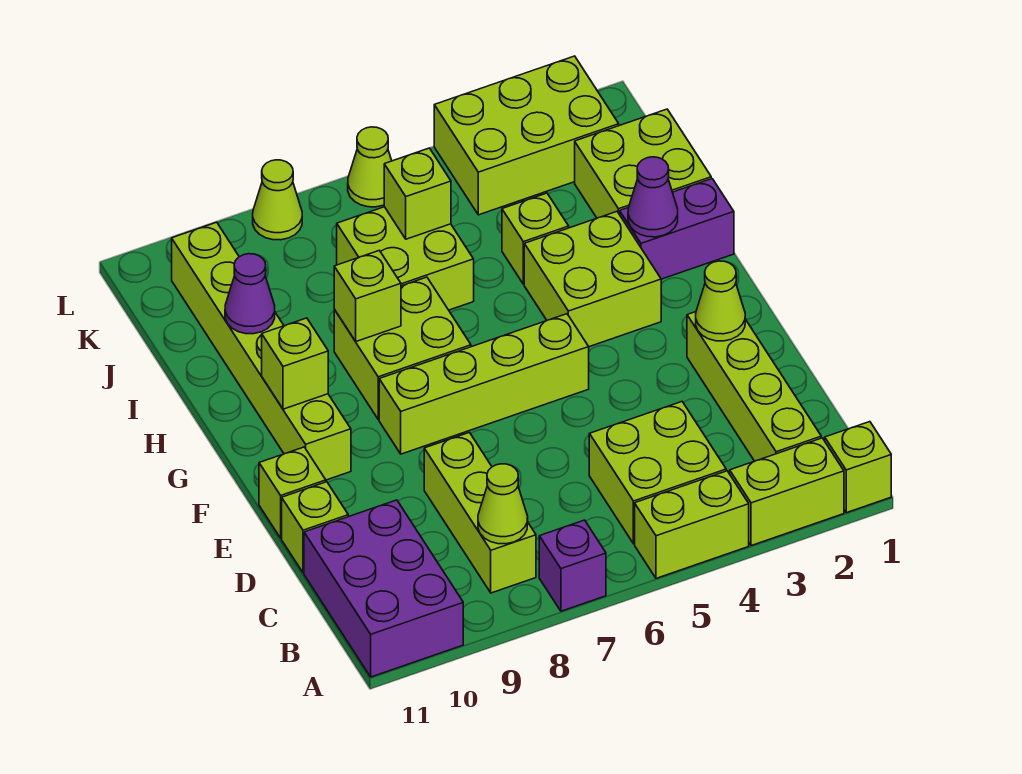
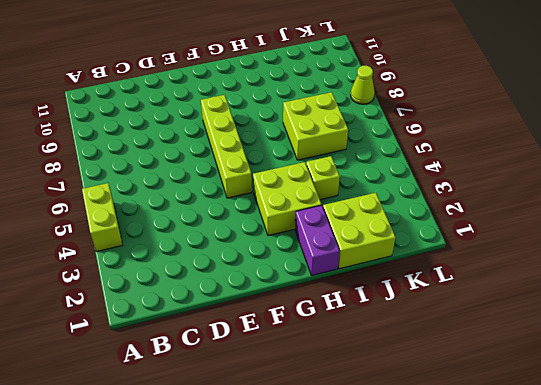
none -> lime brick A1 level 1
none -> lime brick A2:A3 level 1
none -> purple brick A7 level 1

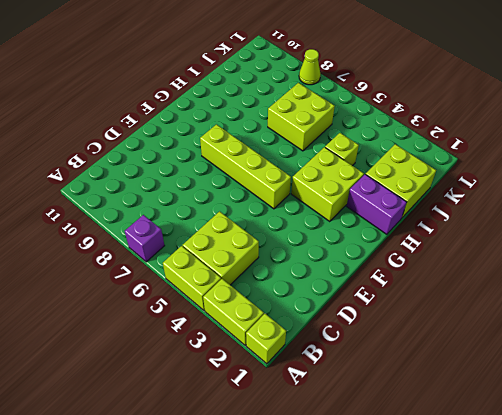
none -> purple brick A10:C11 level 1
none -> lime brick B2:E2 level 1
none -> lime brick B8:D8 level 1

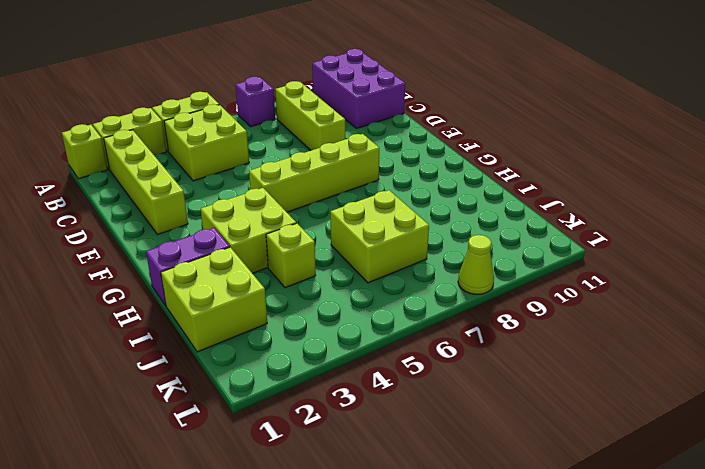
none -> lime brick D11 level 1
none -> lime brick E11 level 1
none -> lime brick F10:K10 level 1

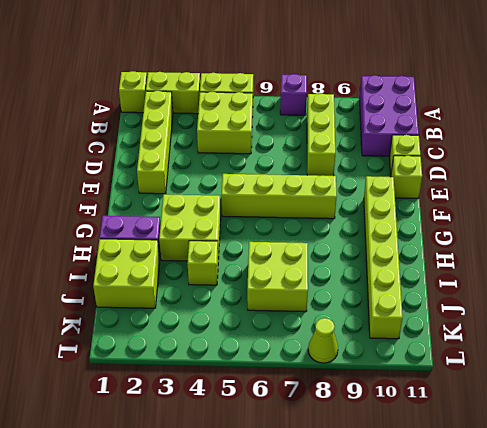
none -> lime brick G7:H8 level 1
none -> lime brick K2:L4 level 1
none -> lime cone L6 level 1

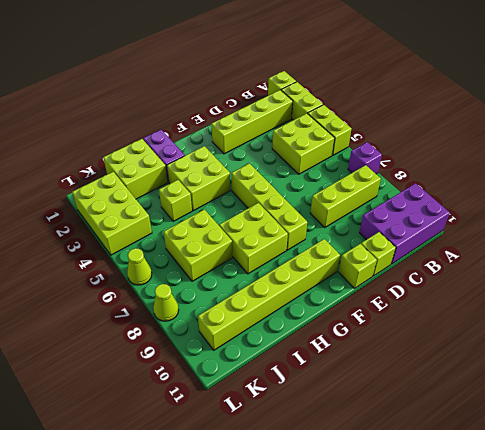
none -> lime cone B8 level 2
none -> lime cone E2 level 2
none -> lime brick G10 level 2

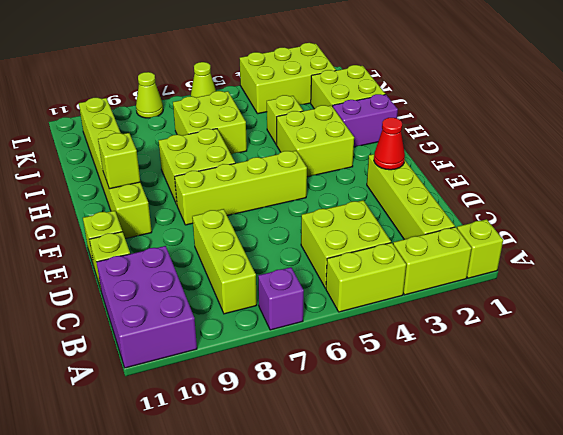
red cone E2 level 2 -> lime cone E2 level 2
none -> lime cone B8 level 2
none -> purple cone H2 level 2
none -> lime brick H8 level 2

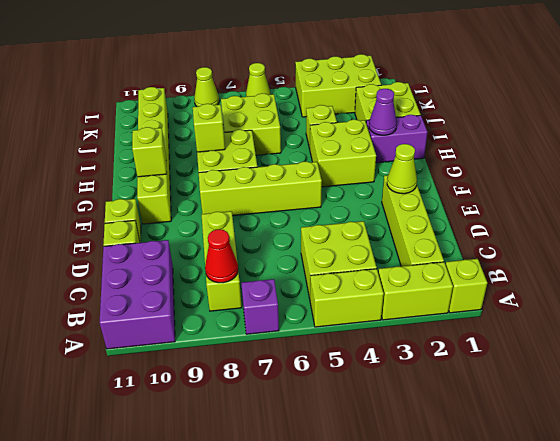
red cone B8 level 2 -> lime cone B8 level 2
none -> purple cone I10 level 2
none -> lime brick J6 level 2

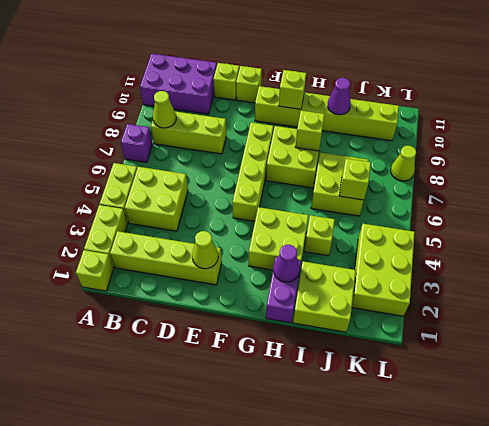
none -> lime cone L6 level 1

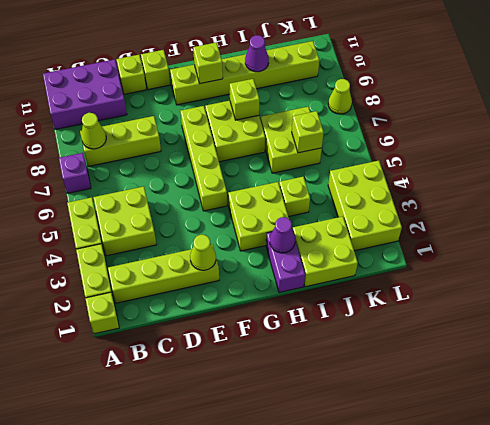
none -> lime cone L6 level 1

